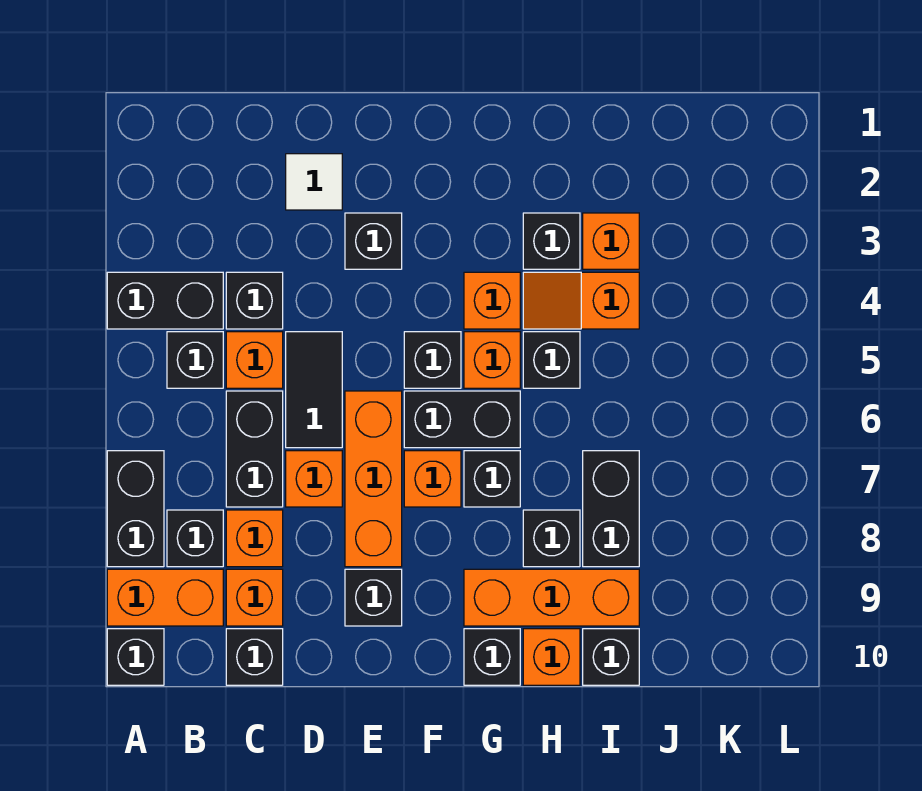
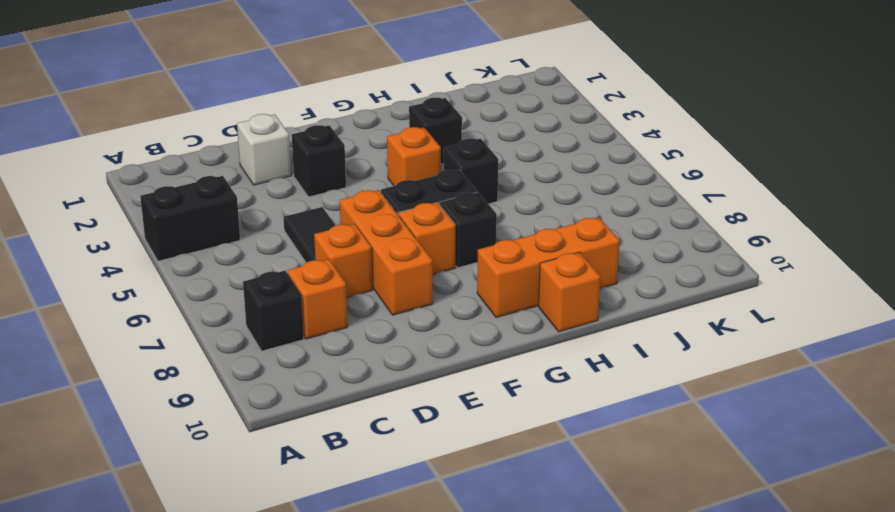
white brick D2 level 1 -> white tile D2 level 1
none -> black brick A7:A8 level 1
none -> orange brick A9:B9 level 1
none -> black brick A10 level 1
none -> black brick B5 level 1

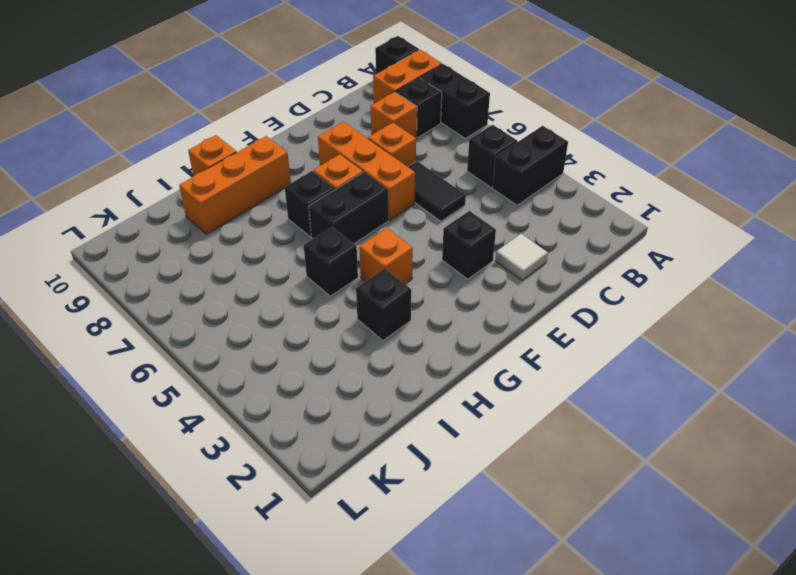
none -> black brick C4 level 1
none -> orange brick C5 level 1
none -> black brick C6:C7 level 1
none -> orange brick C9 level 1

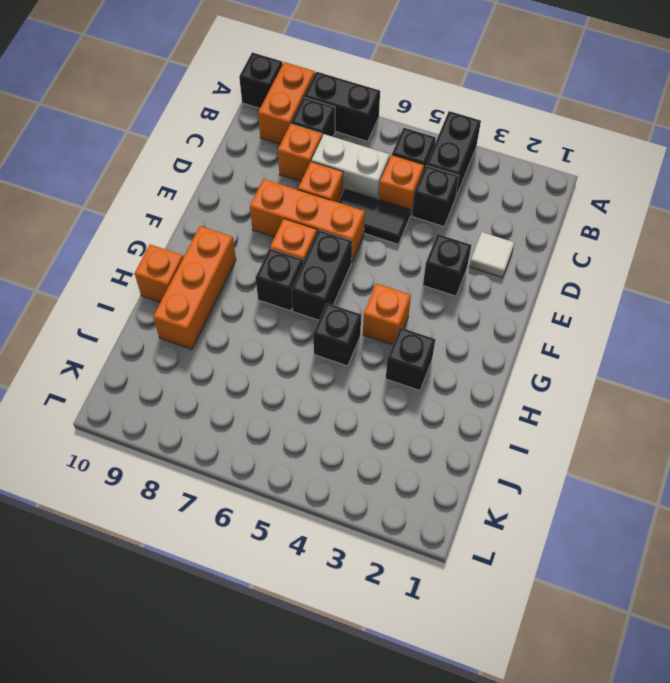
white brick C6:C7 level 1 -> black brick C6:C7 level 1
none -> orange brick C9 level 1
none -> black brick C10 level 1
none -> black brick E9 level 1
none -> black brick F5 level 1

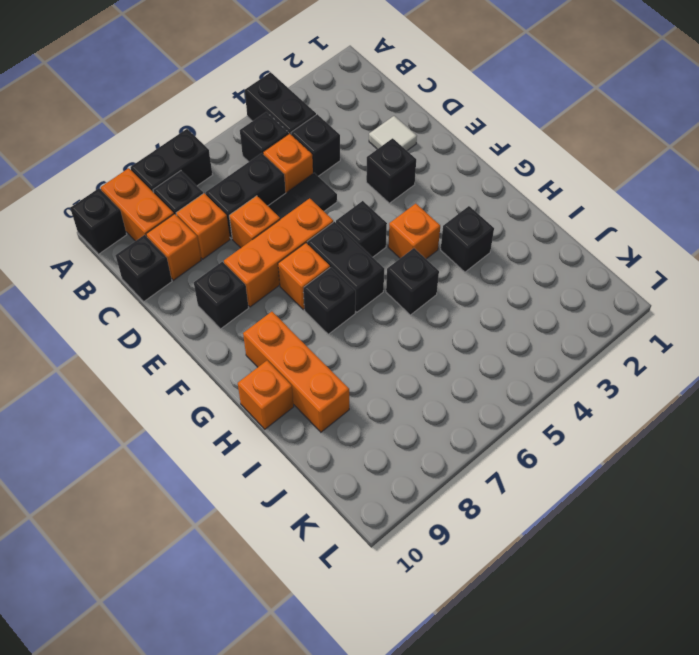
none -> orange brick G5 level 1
none -> black brick G10 level 1
none -> orange slope H4:I4 level 1 top I
none -> black brick H8 level 1

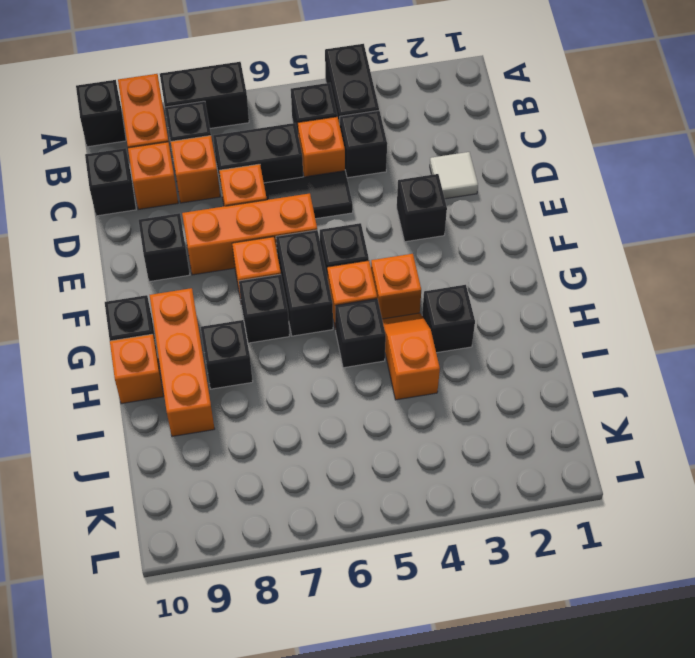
none -> orange brick I3 level 1
none -> black brick I7:I8 level 1
none -> black brick I10 level 1

